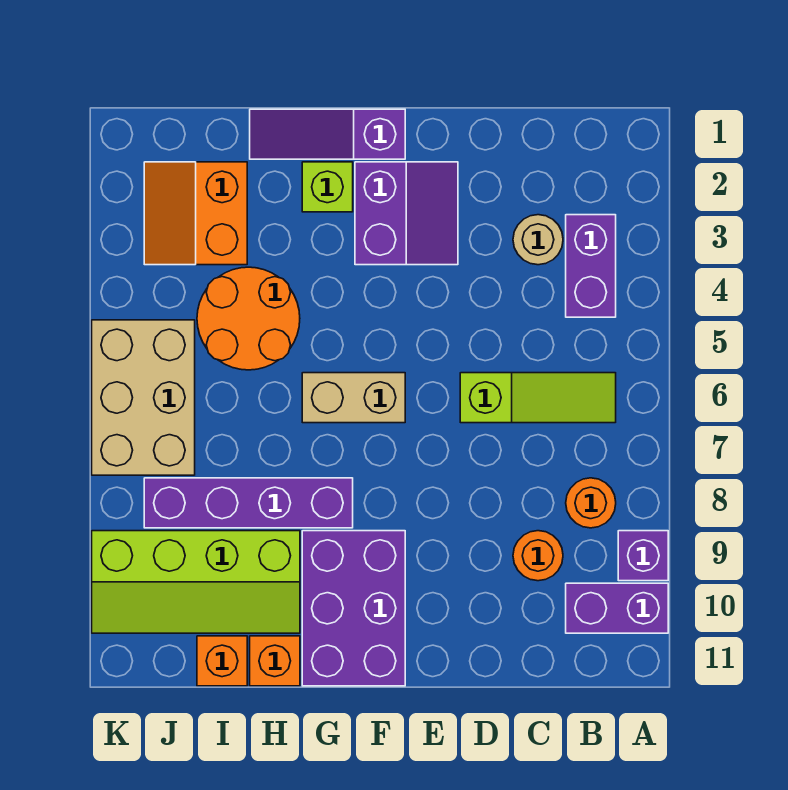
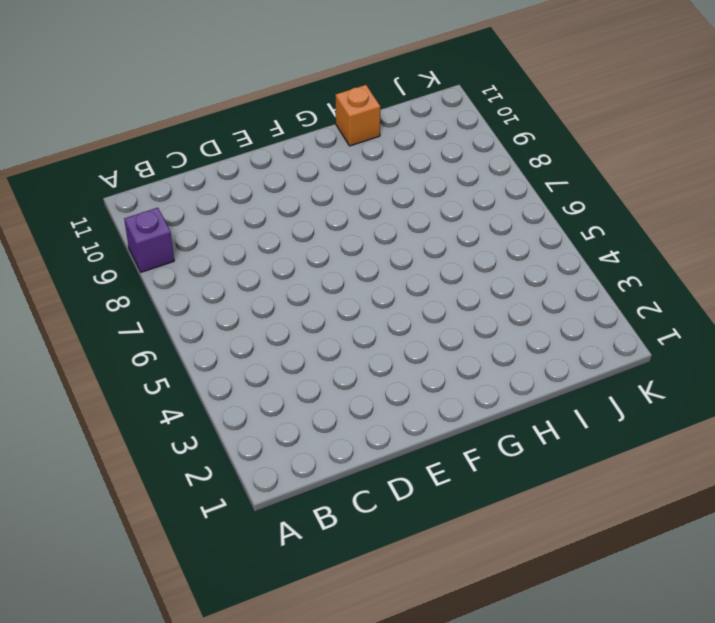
none -> purple brick A10:B10 level 1
none -> purple brick B3:B4 level 1
none -> lime slope B6:D6 level 1 top D

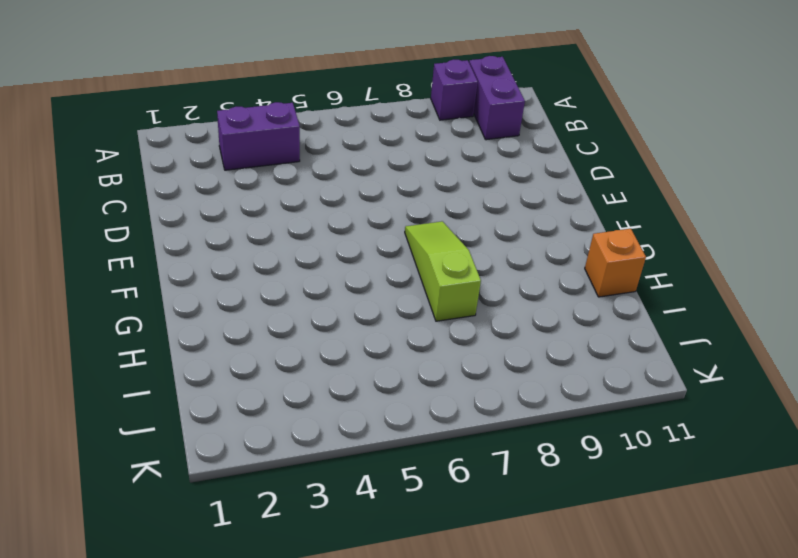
lime slope F7:H7 level 1 top H -> lime slope B6:D6 level 1 top D
none -> orange round brick B8 level 1
none -> tan round brick C3 level 1
none -> orange round brick C9 level 1

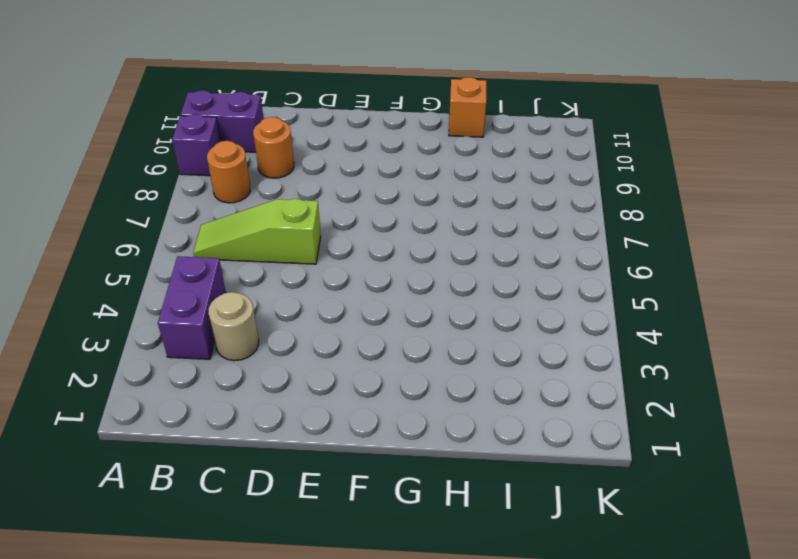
none -> purple slope E2:F3 level 1 top F
none -> purple slope F1:H1 level 1 top F
none -> tan brick F6:G6 level 1

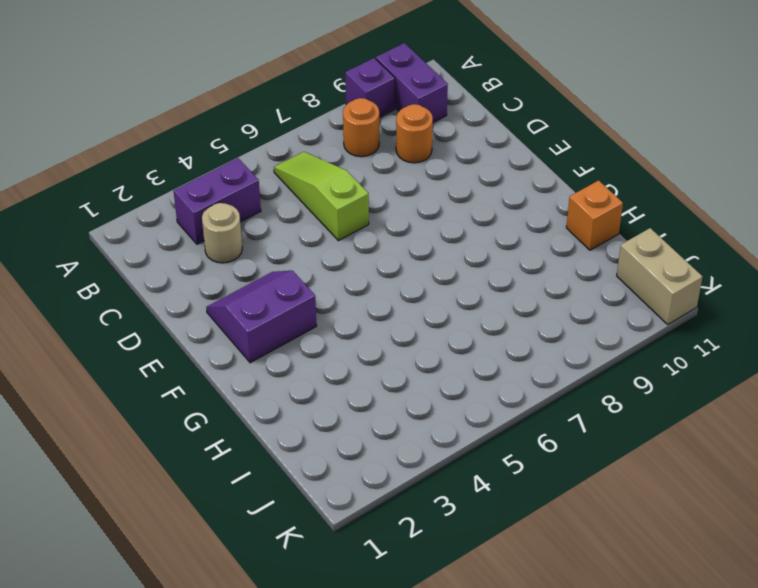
tan brick J11:K11 level 1 -> tan brick F6:G6 level 1
none -> purple slope F1:H1 level 1 top F
none -> purple brick F9:G11 level 1
none -> lime brick G2 level 1

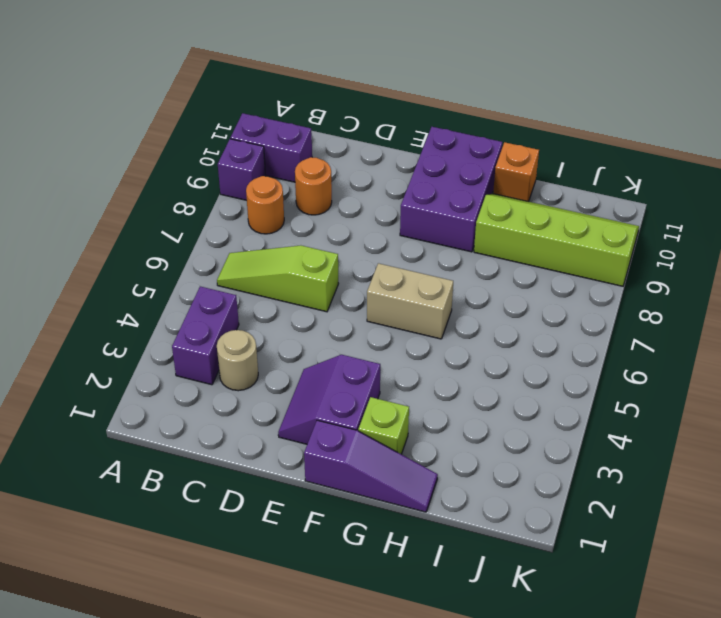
none -> purple brick G8:J8 level 1
none -> orange round brick H4:I5 level 1
none -> orange slope I2:J3 level 1 top I

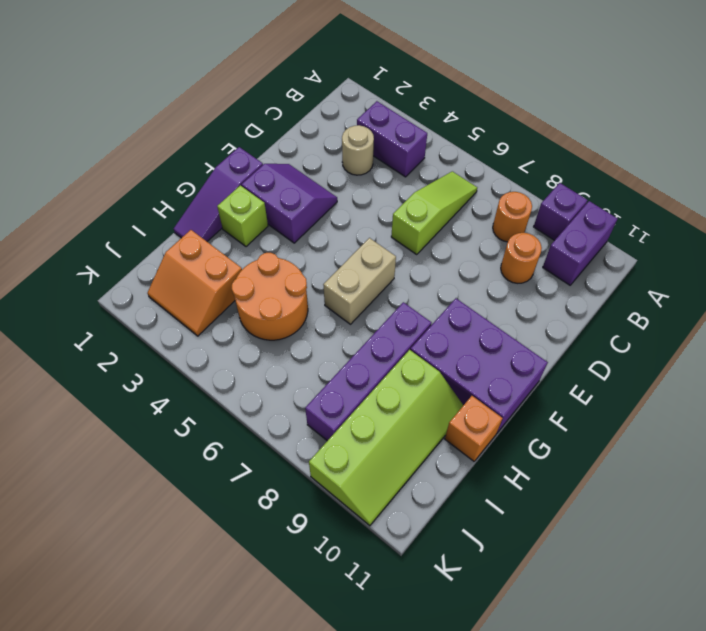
none -> orange brick I11 level 1
none -> tan brick J5:K7 level 1

